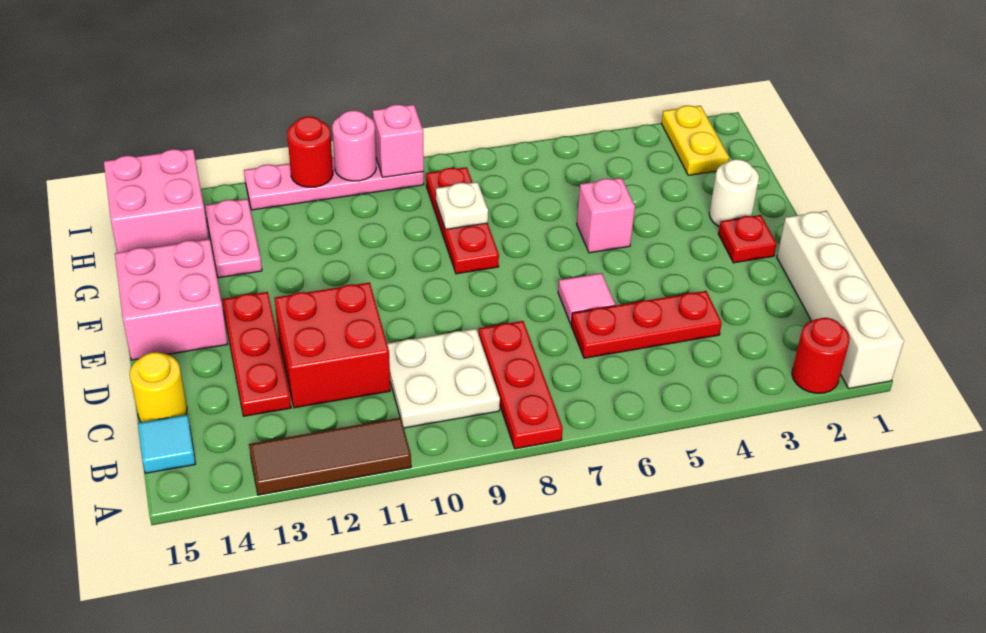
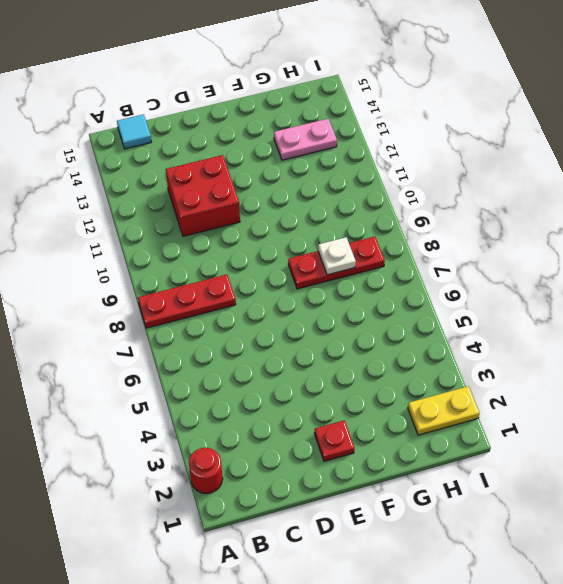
none -> white brick A1:D1 level 1
none -> brown tile A11:A13 level 1
none -> white plate B9:C10 level 1

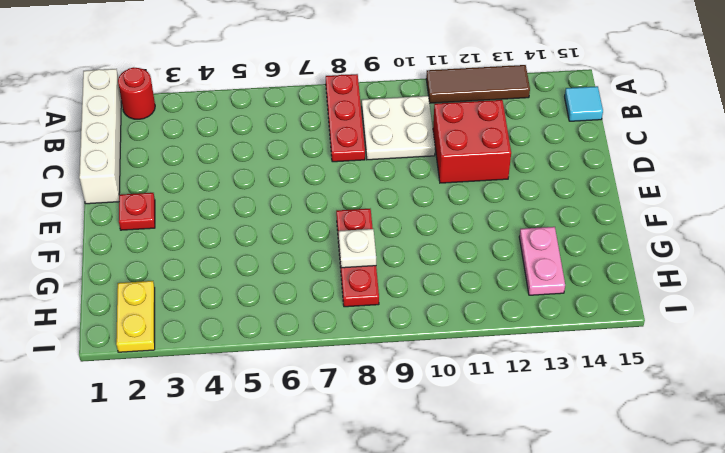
none -> red plate C4:C6 level 1
none -> red plate C13:E13 level 1
none -> yellow round brick C15 level 1

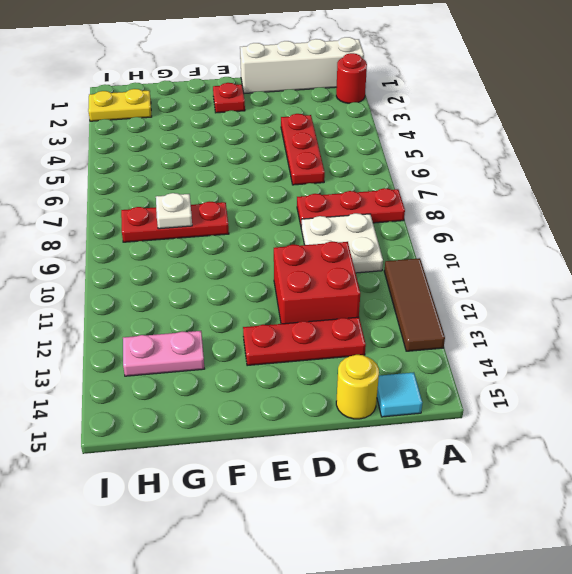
none -> pink tile D6 level 1
none -> pink brick E14:F15 level 1
none -> white round brick F2 level 1

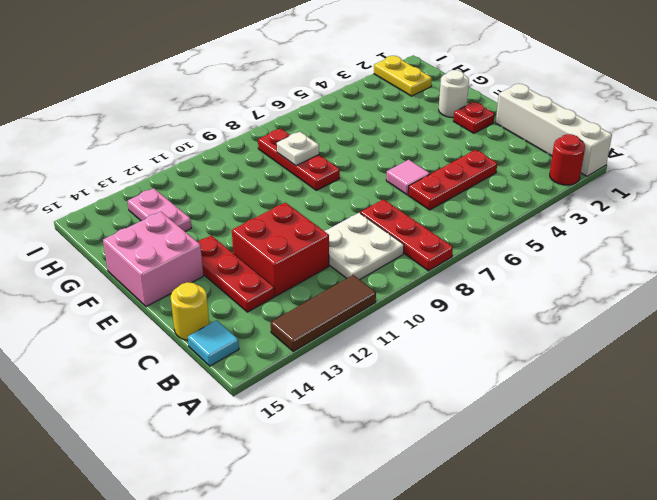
none -> pink brick F5 level 1
none -> pink brick H14:I15 level 1
none -> pink plate I9:I12 level 1

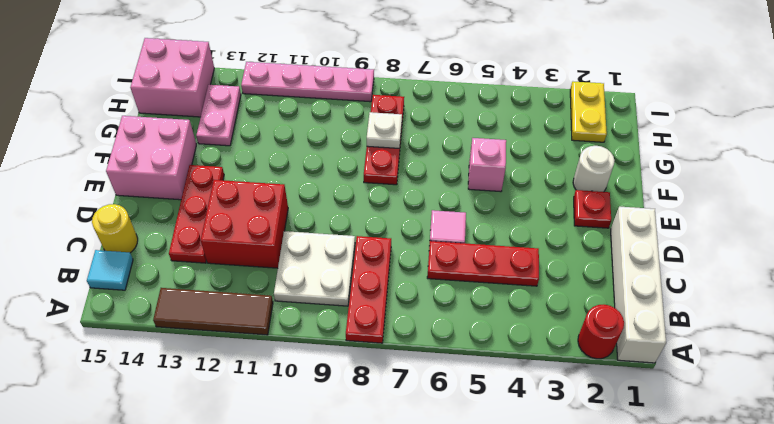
none -> pink brick I9 level 2
none -> pink round brick I10 level 2
none -> red round brick I11 level 2

